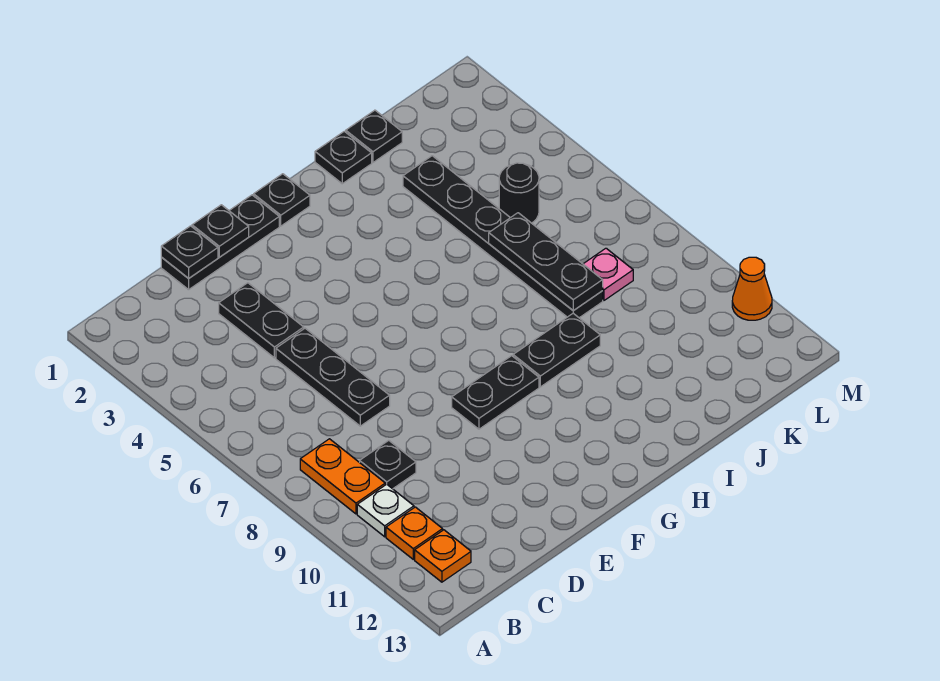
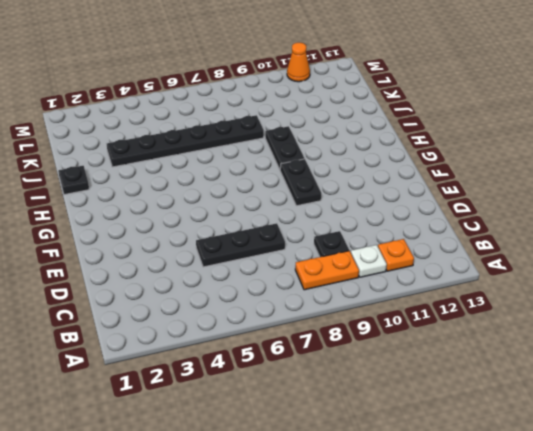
none -> orange plate B12 level 1
none -> black plate D1:F1 level 1
none -> black plate D3:D4 level 1

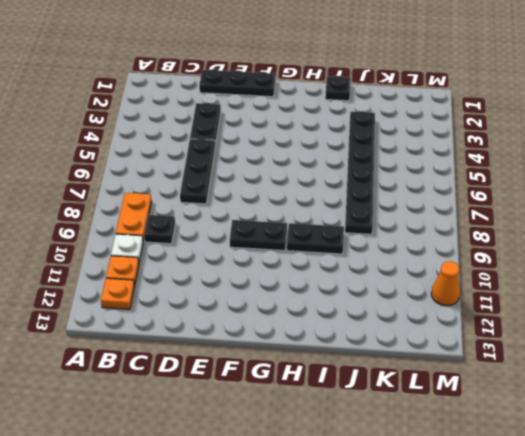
none -> black plate G1 level 1
none -> black plate J1 level 1
none -> black round brick K5 level 1

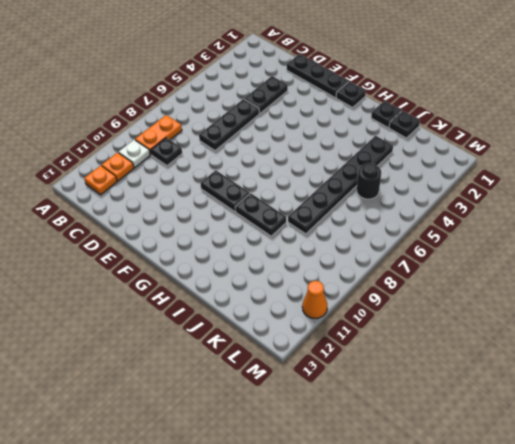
none -> pink plate K8 level 1
none -> black plate D1 level 2
none -> black plate E1 level 2

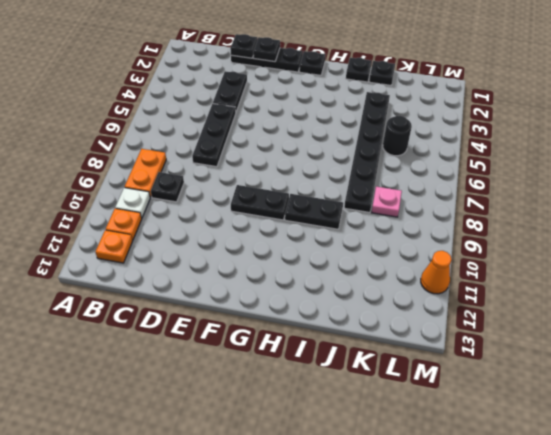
none -> black plate J6:J8 level 2

